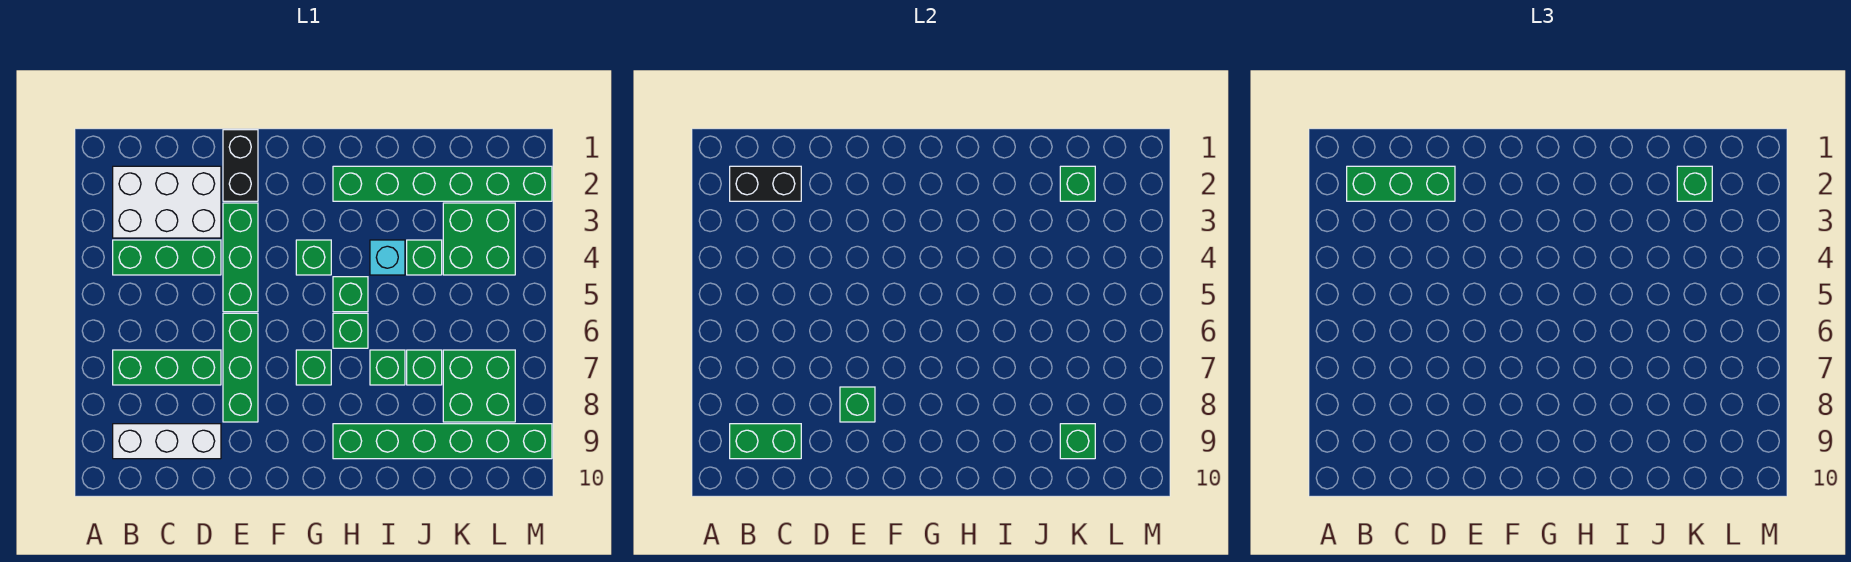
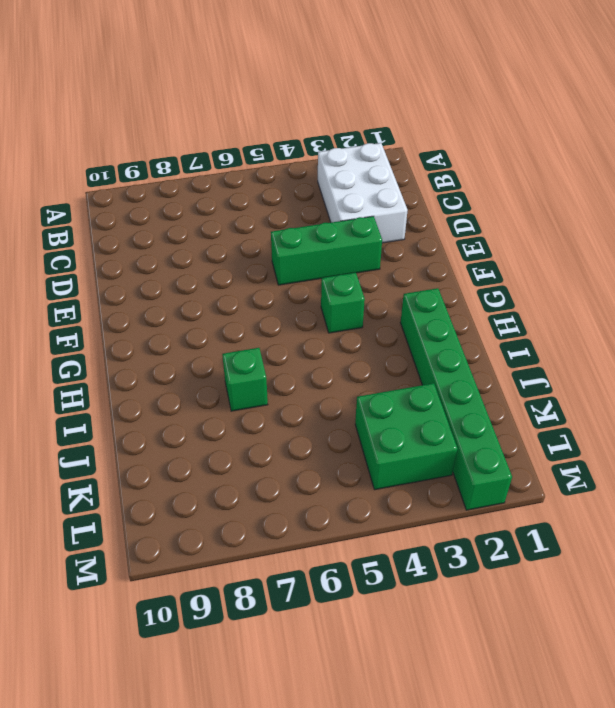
none -> green brick B4:D4 level 1
none -> green brick B7:D7 level 1
none -> white brick B9:D9 level 1

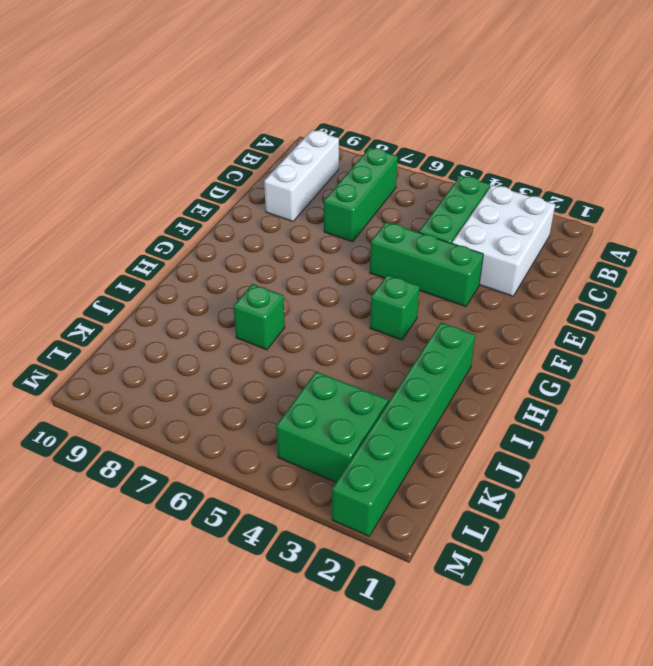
none -> black brick E1:E2 level 1
none -> green brick E6:E8 level 1
none -> green brick G7 level 1

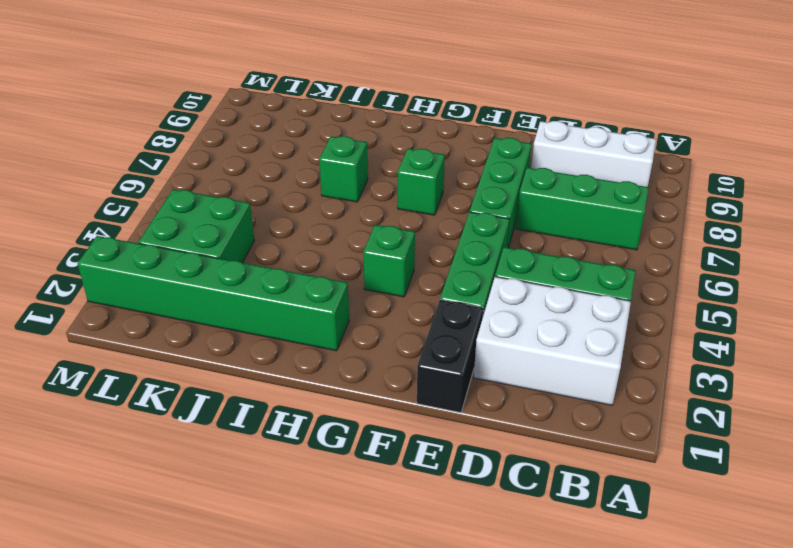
none -> green brick H5 level 1
none -> green brick H6 level 1
none -> green brick H9:M9 level 1

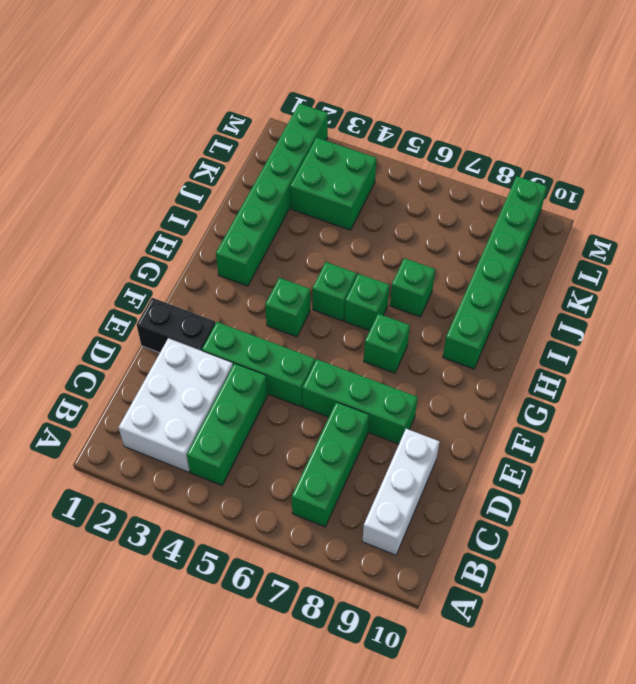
none -> cyan brick I4 level 1
none -> green brick J4 level 1
none -> green brick J7 level 1

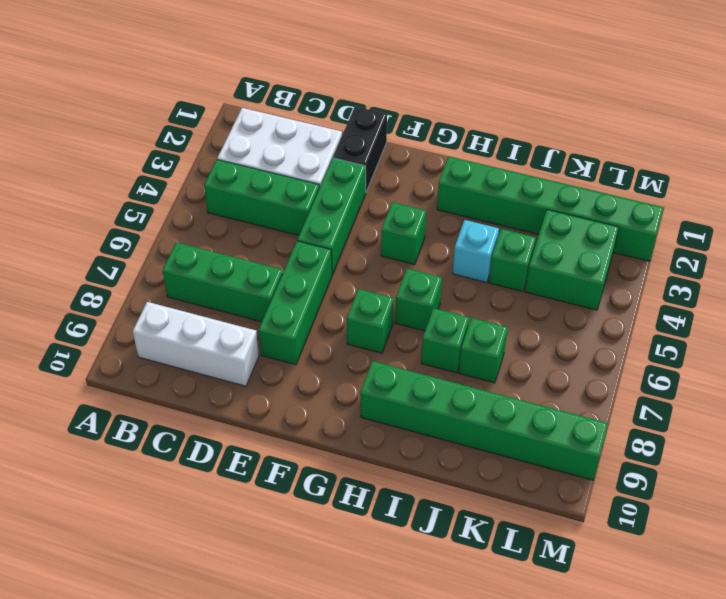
none -> green brick H5 level 1
none -> green brick K7:L8 level 1
none -> black brick B2:C2 level 2

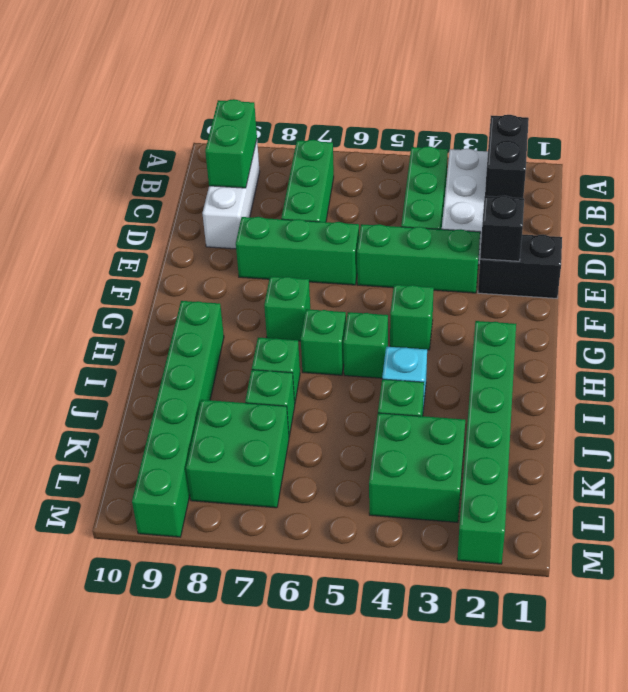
black brick E2 level 2 -> none
none -> green brick E8 level 2
none -> green brick K2 level 2
none -> green brick K9 level 2

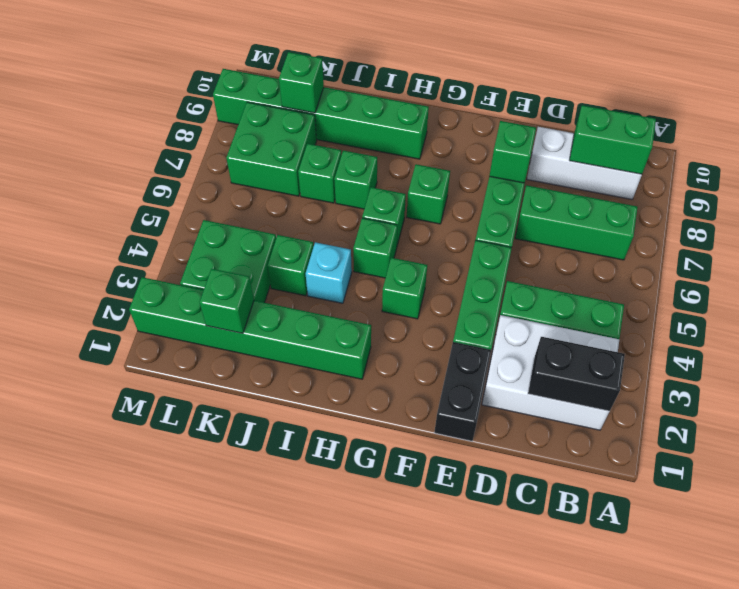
none -> green brick B2:D2 level 3
none -> green brick K2 level 3

